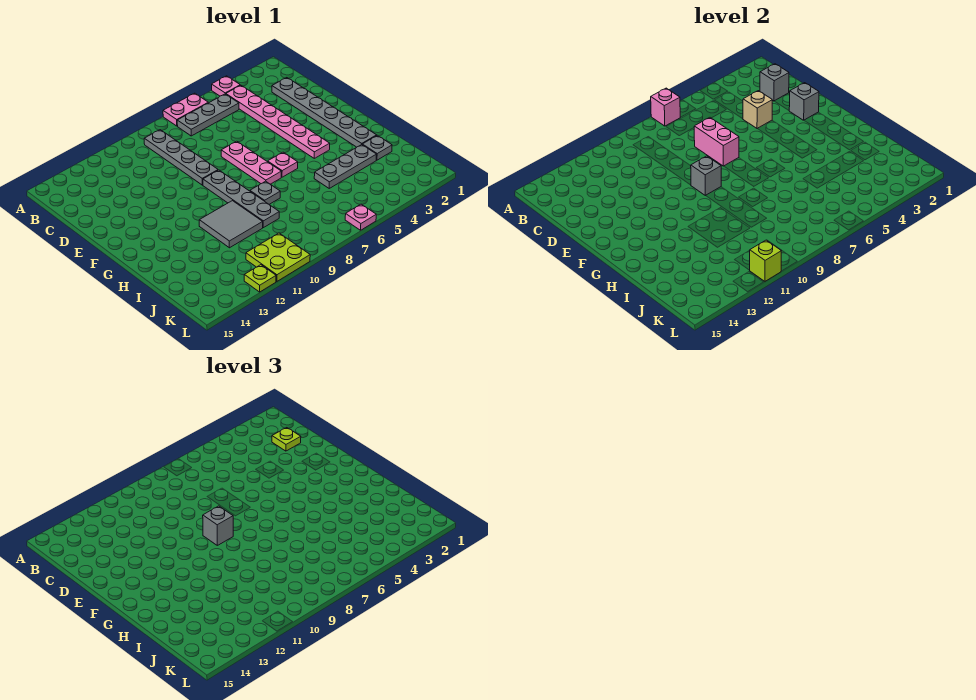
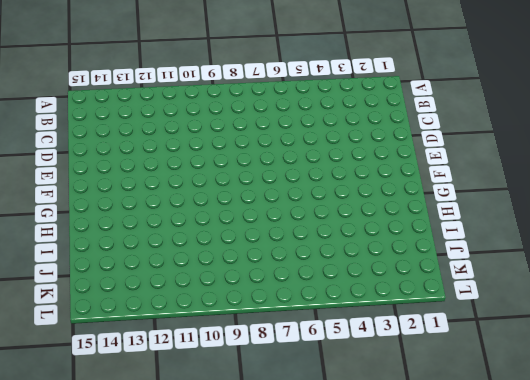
none -> pink plate A4 level 1
none -> pink plate A6:A7 level 1
none -> pink plate B4:G4 level 1

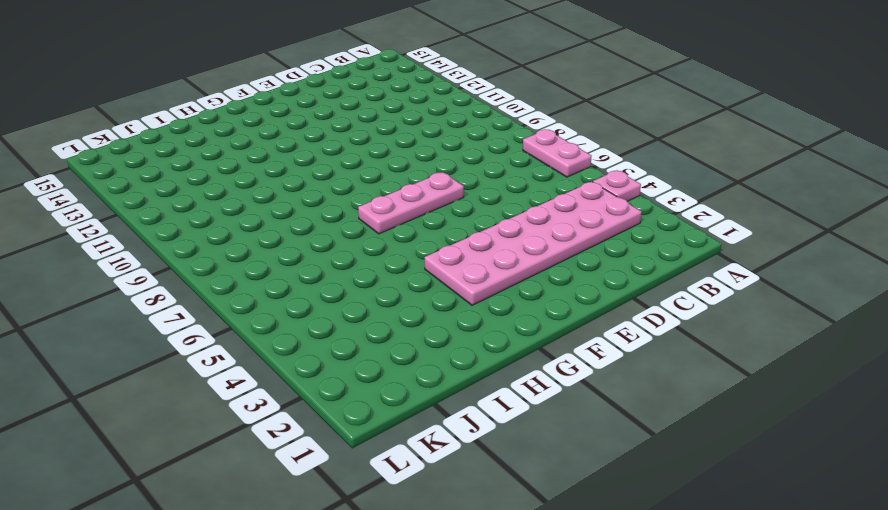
pink plate B3:G4 level 1 -> pink plate B4:G4 level 1
none -> grey plate B5:B7 level 1
none -> grey plate B9:E9 level 1
none -> grey plate C2:H2 level 1

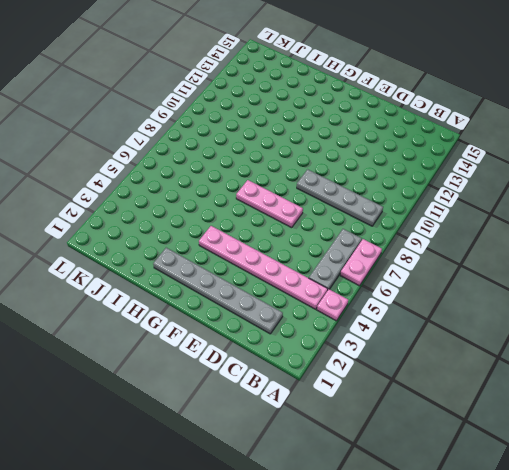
none -> grey plate F9:I9 level 1
none -> pink plate G6 level 1
none -> grey plate H8 level 1

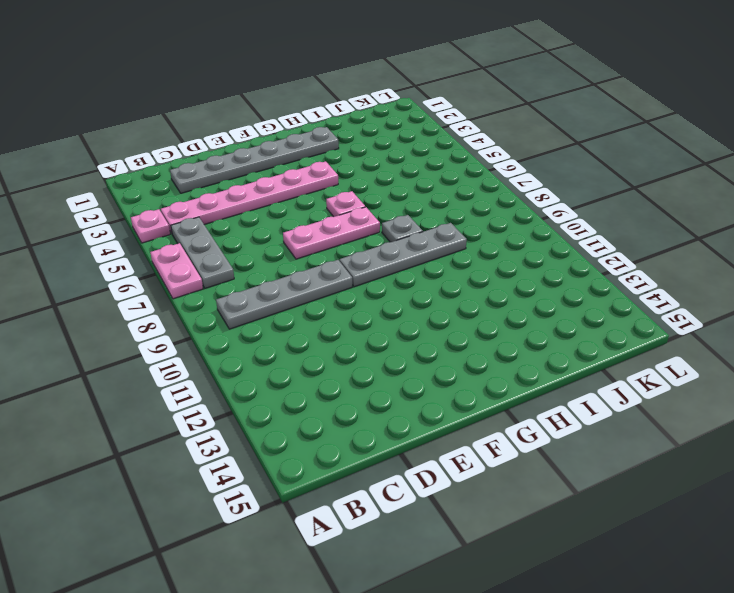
none -> grey tile H10:I11 level 1
none -> grey plate I2 level 1
none -> grey plate I3:I5 level 1

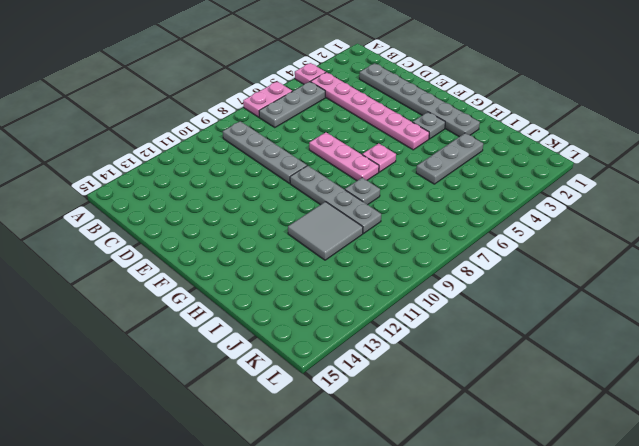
grey plate G3 level 1 -> grey plate I2 level 1
none -> lime plate K10:L11 level 1
none -> pink plate L6 level 1
none -> lime plate L12 level 1

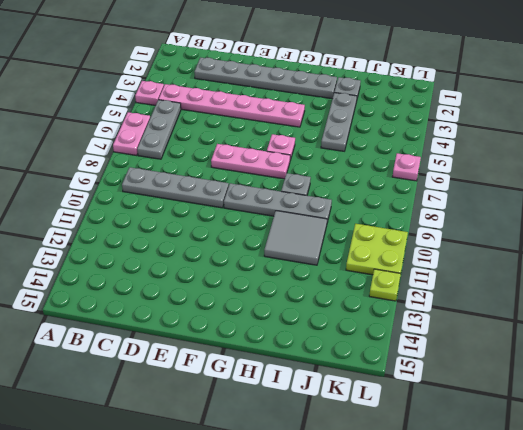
none -> pink brick A7 level 2
none -> grey brick C2 level 2
none -> tan brick D4 level 2

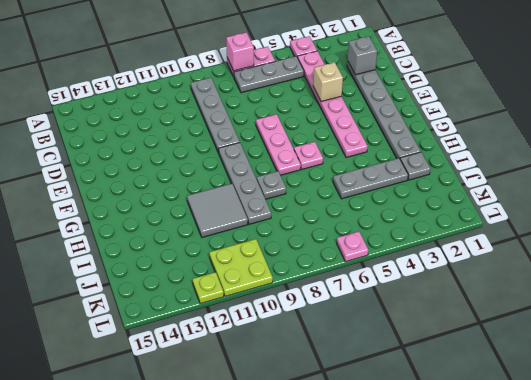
none -> pink brick D7:E7 level 2
none -> grey brick E2 level 2
none -> grey brick F9 level 2

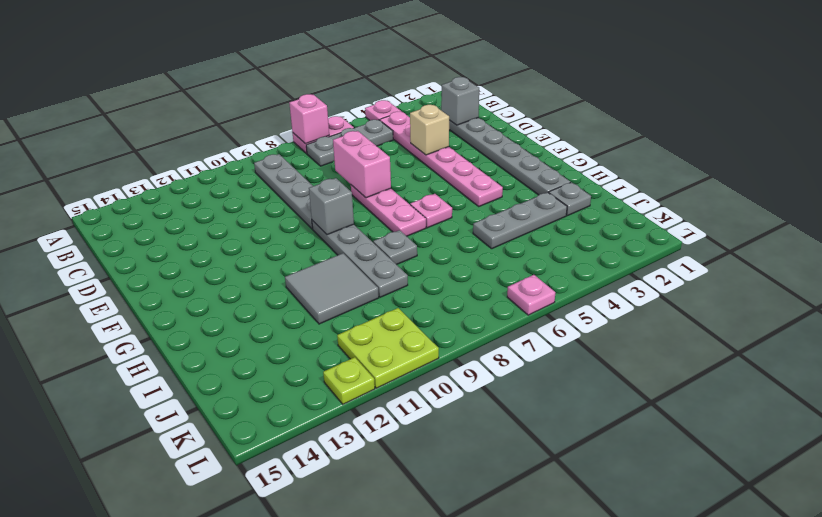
none -> grey brick E2 level 2
none -> lime brick L11 level 2
none -> lime plate C2 level 3

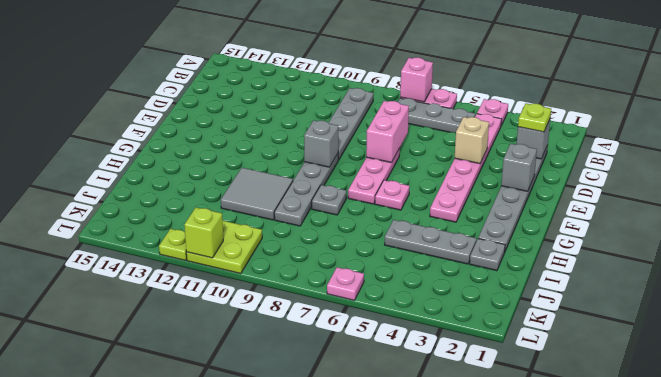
none -> grey brick F9 level 3

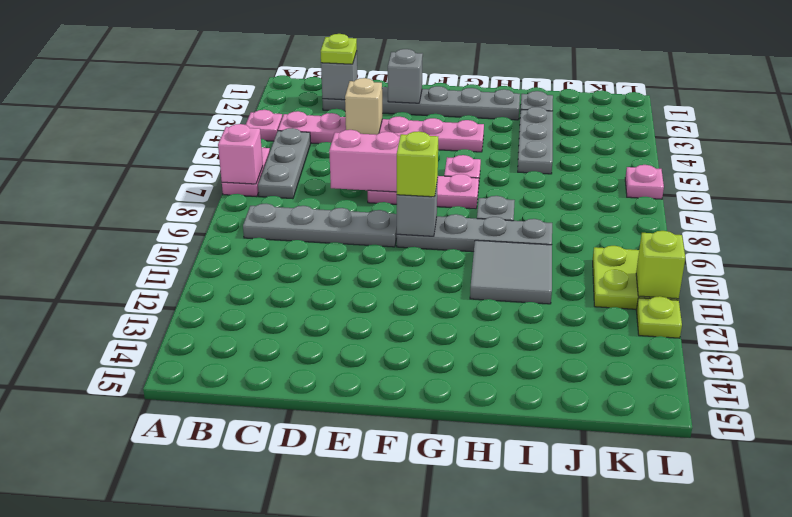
lime brick F9 level 3 -> grey brick F9 level 3

